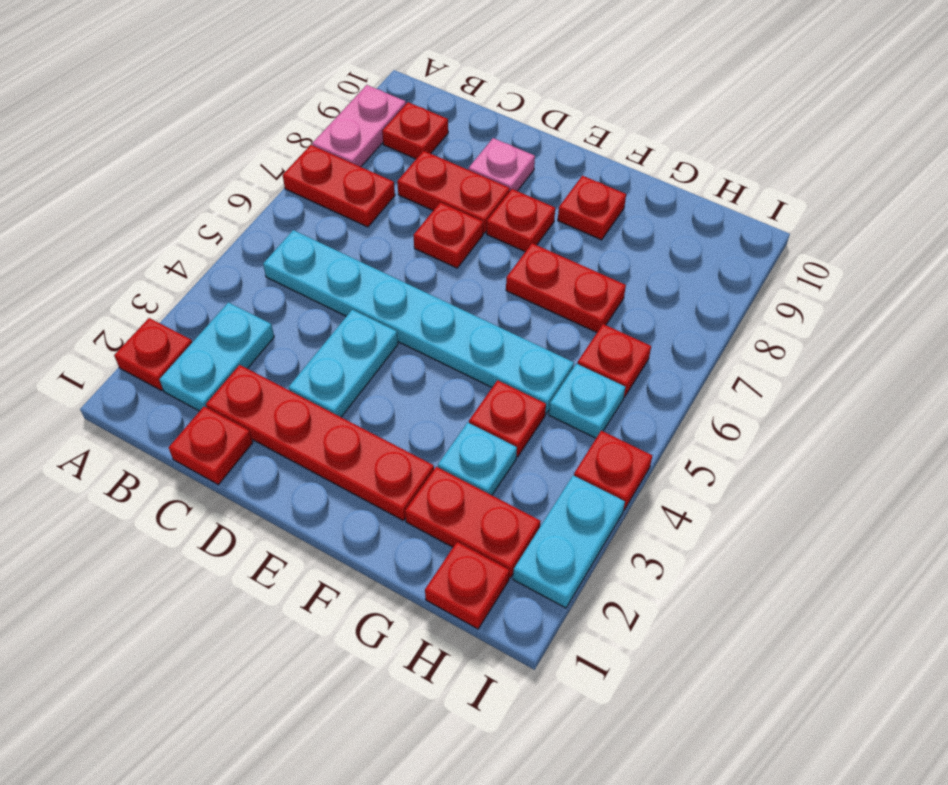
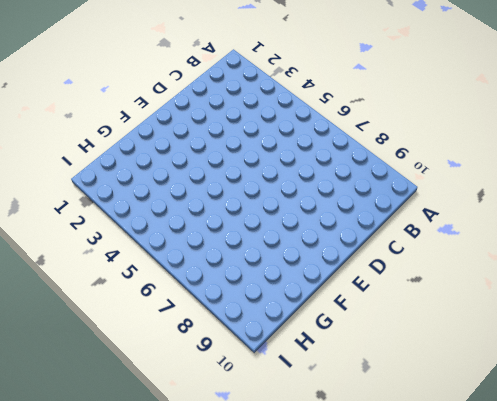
none -> red plate A2 level 1
none -> red plate A7:B7 level 1
none -> pink plate A8:A9 level 1

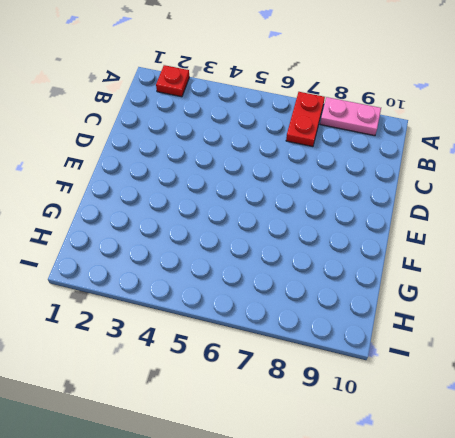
none -> cyan plate B2:B3 level 1
none -> cyan plate B5:G5 level 1
none -> red plate B9 level 1

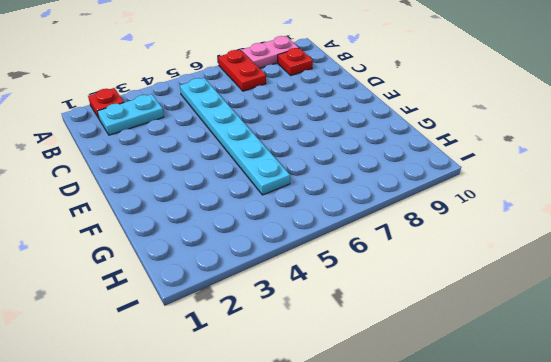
none -> red plate C1 level 1
none -> red plate C2:F2 level 1
none -> red plate C8:D8 level 1

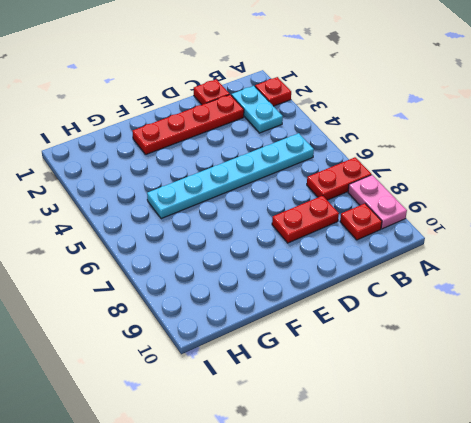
none -> cyan plate D3:D4 level 1
none -> red plate D7 level 1
none -> pink plate D9 level 1

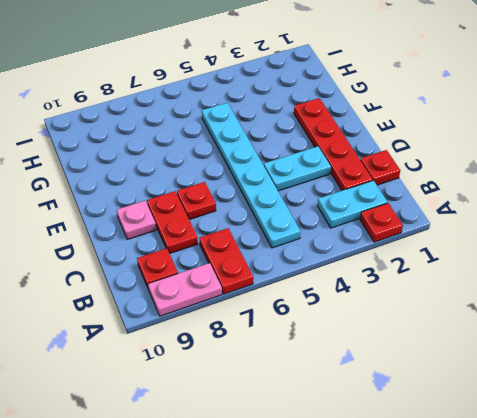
none -> red plate E8 level 1
none -> red plate F7:G7 level 1
none -> red plate F9 level 1

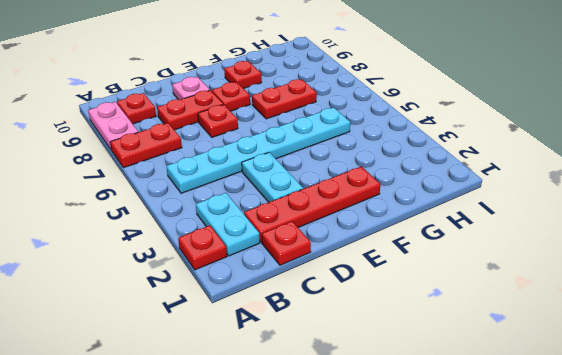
none -> red plate G2:H2 level 1
none -> cyan plate G3 level 1
none -> red plate G4 level 1

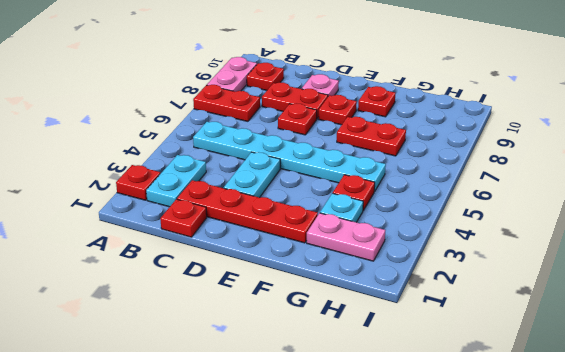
pink plate G2:H2 level 1 -> red plate G2:H2 level 1
none -> red plate H1 level 1
none -> cyan plate H5 level 1
none -> red plate H6 level 1

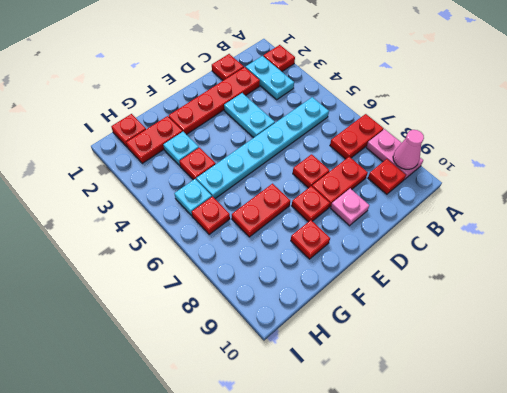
pink cone A9 level 2 -> none
none -> cyan plate I2:I3 level 1
none -> red plate I4 level 1

